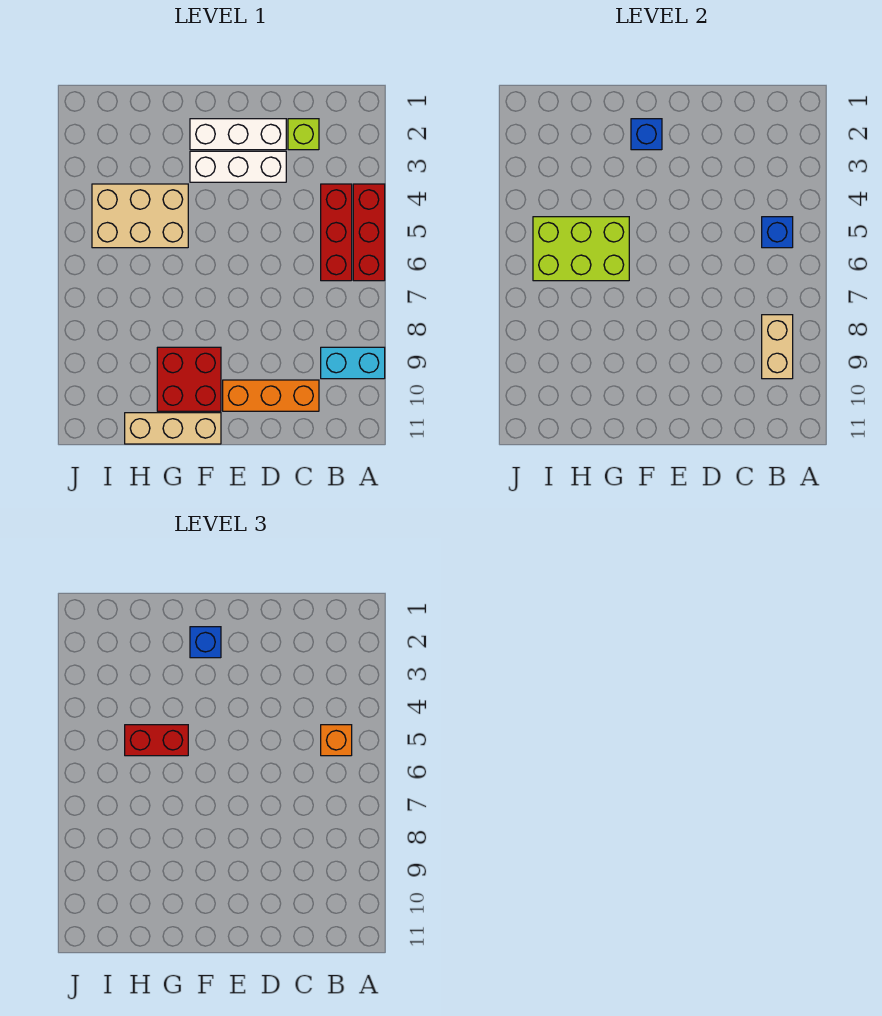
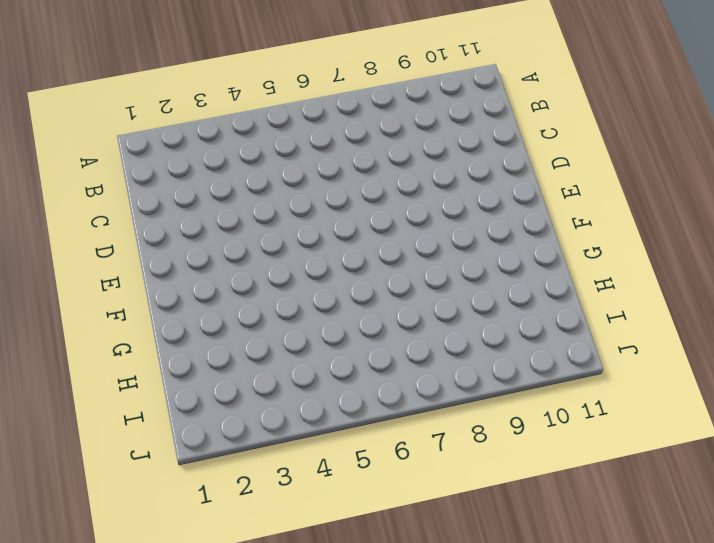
none -> red brick A4:A6 level 1
none -> cyan brick A9:B9 level 1
none -> red brick B4:B6 level 1

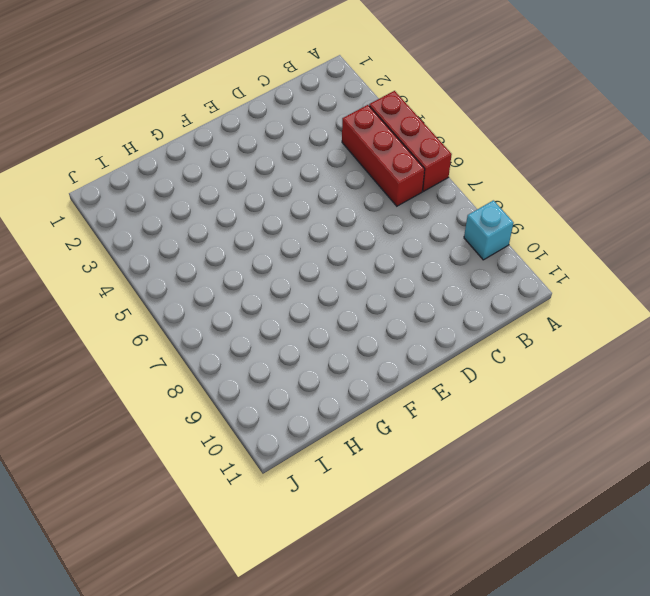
cyan brick A9 level 1 -> cyan brick A9:B9 level 1
none -> lime brick C2 level 1
none -> orange brick C10:E10 level 1
none -> white brick D2:F2 level 1

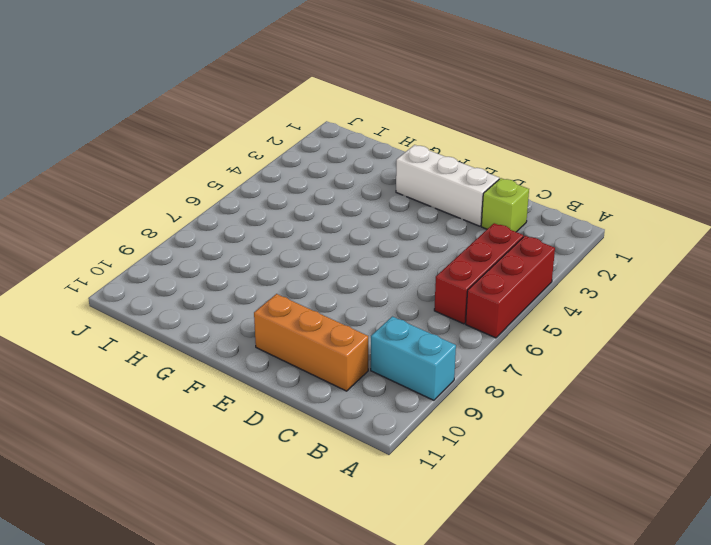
none -> white brick D3:F3 level 1
none -> red brick F9:G10 level 1
none -> tan brick F11:H11 level 1

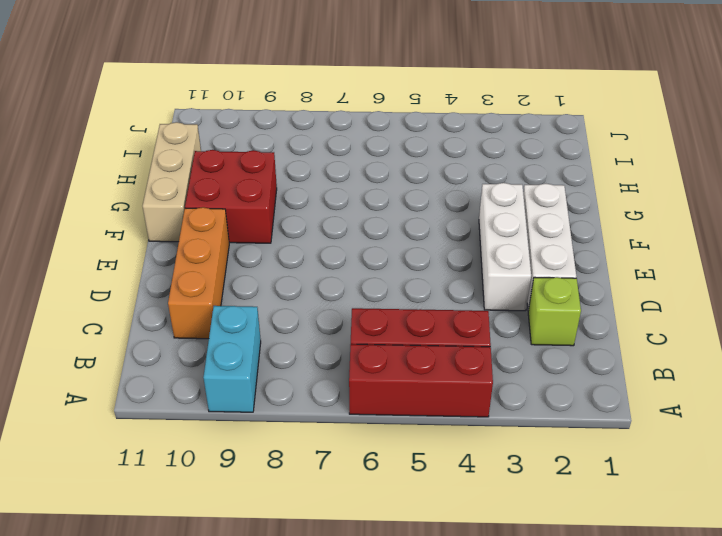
none -> tan brick G4:I5 level 1
none -> blue brick B5 level 2
none -> tan brick B8:B9 level 2

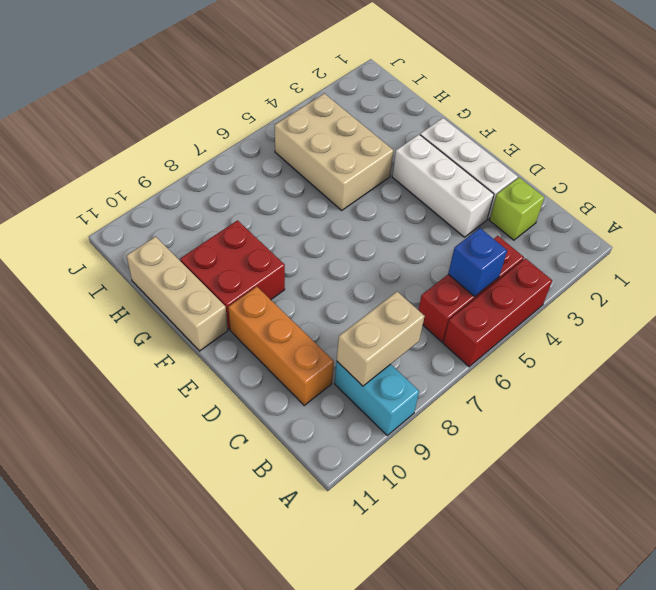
none -> blue brick F2 level 2
none -> lime brick G5:I6 level 2
none -> orange brick B5 level 3

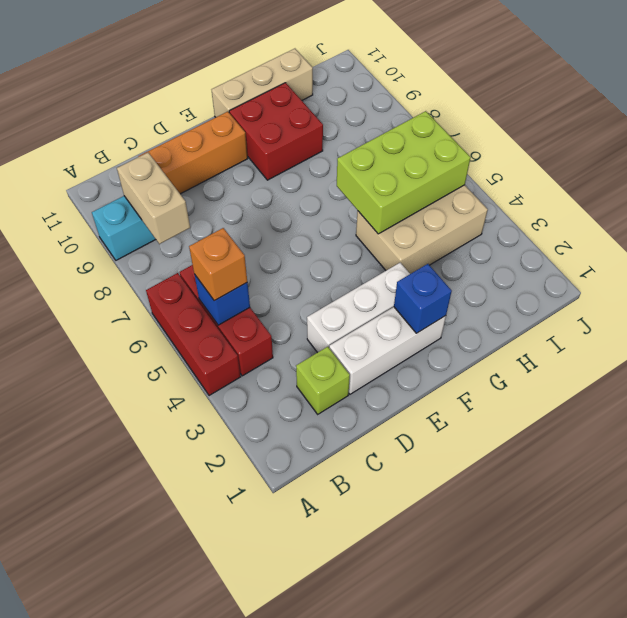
none -> blue brick F2 level 3
none -> red brick G5:H5 level 3

